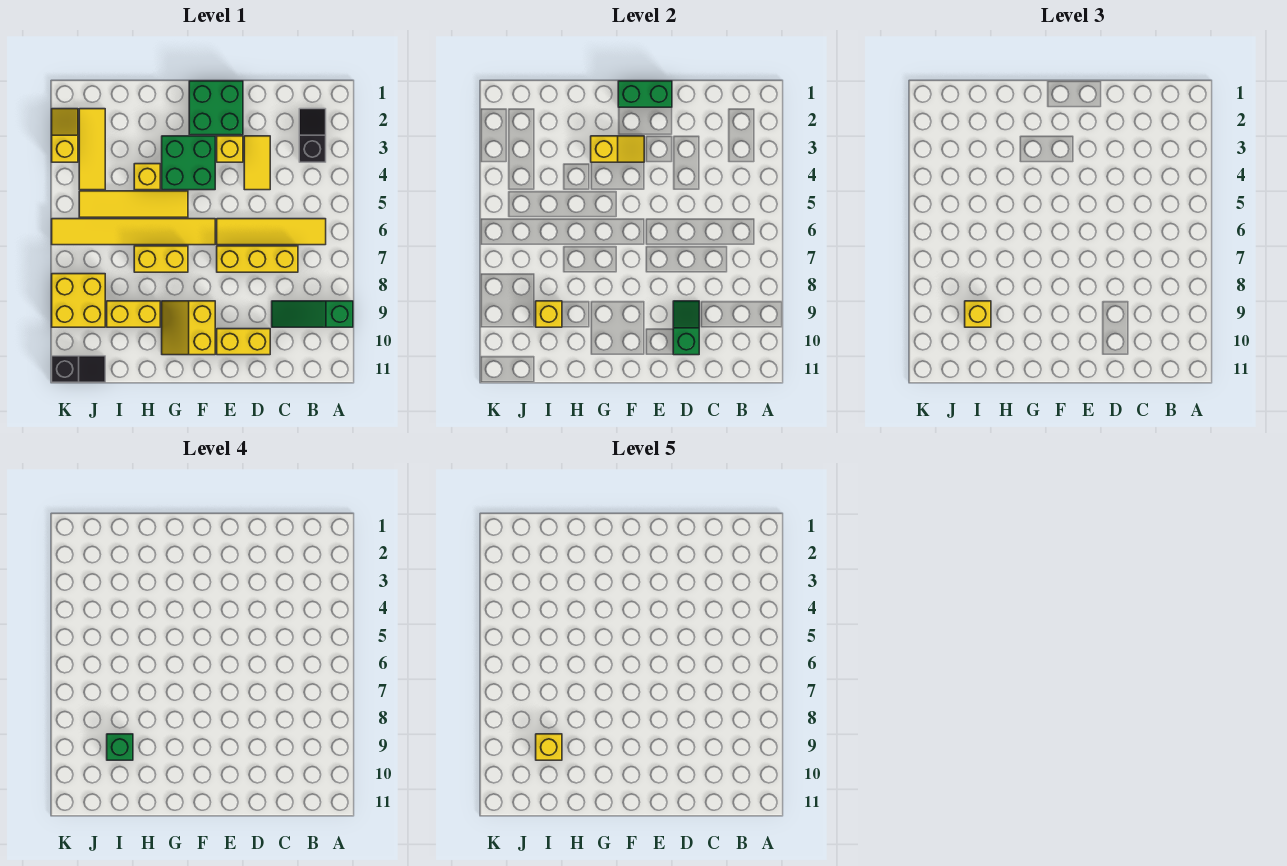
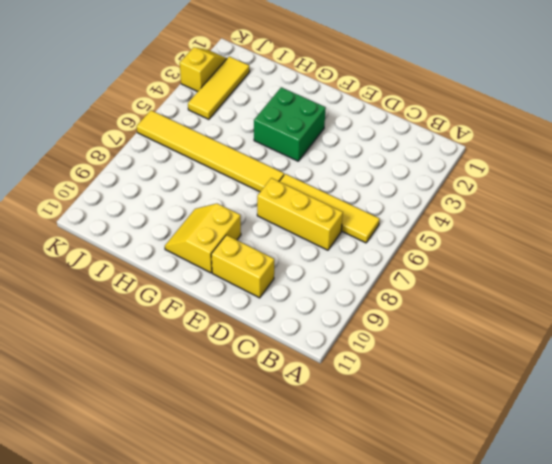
none -> green slope A9:C9 level 1 top A
none -> black slope B2:B3 level 1 top 3
none -> yellow tile D3:D4 level 1

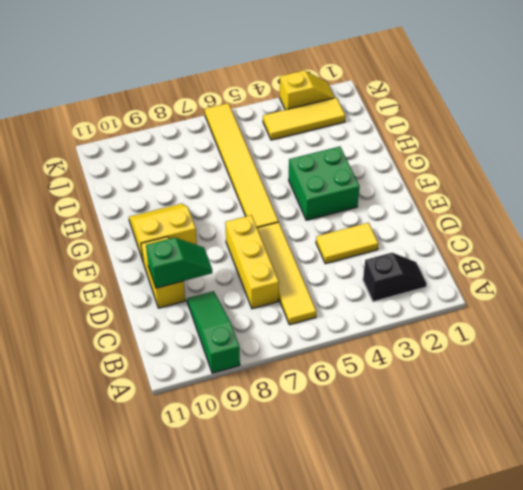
none -> green brick E1:F2 level 1
none -> yellow brick E3 level 1
none -> yellow tile G5:J5 level 1

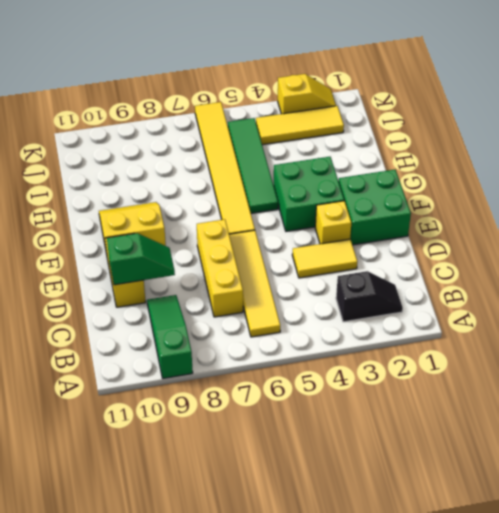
green tile G5:J5 level 1 -> yellow tile G5:J5 level 1
none -> yellow brick G7:H7 level 1
none -> yellow brick H4 level 1
none -> yellow brick H9:I9 level 1

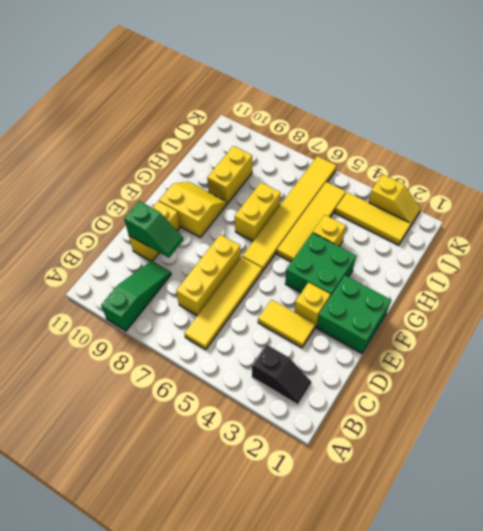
none -> yellow brick J8:K9 level 1
none -> black slope J11:K11 level 1 top K
none -> green brick E1:F1 level 2

